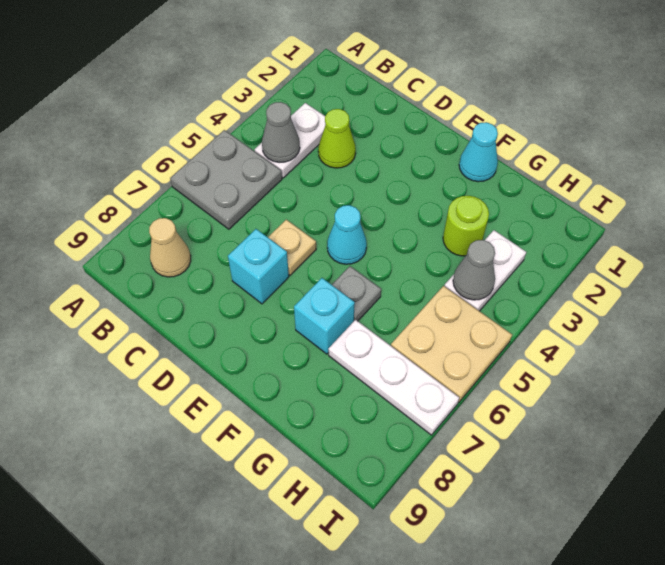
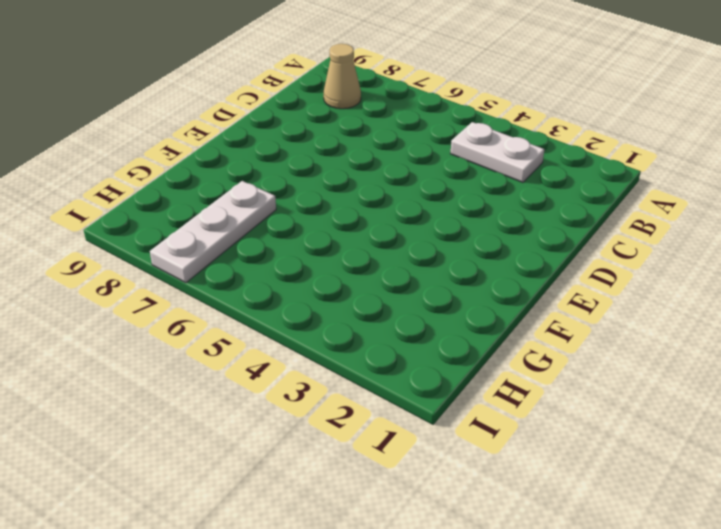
none -> grey plate A5:B6 level 1
none -> lime cone C3 level 1
none -> tan plate D6 level 1

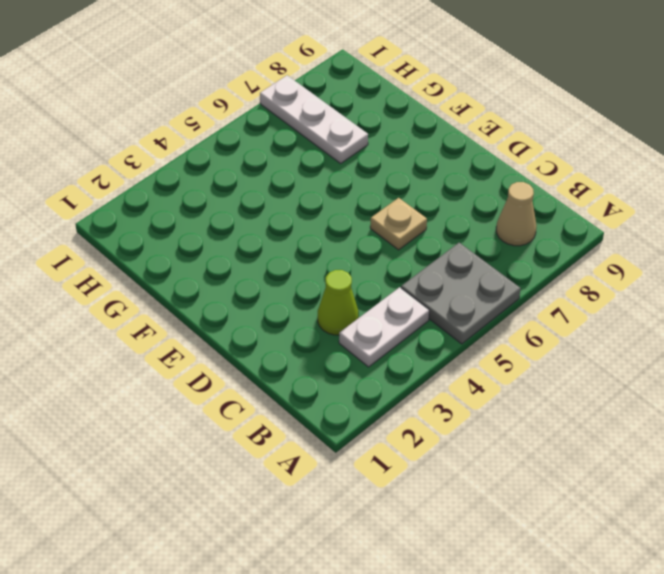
none -> cyan brick D7 level 1
none -> cyan cone E5 level 1
none -> cyan cone F1 level 1

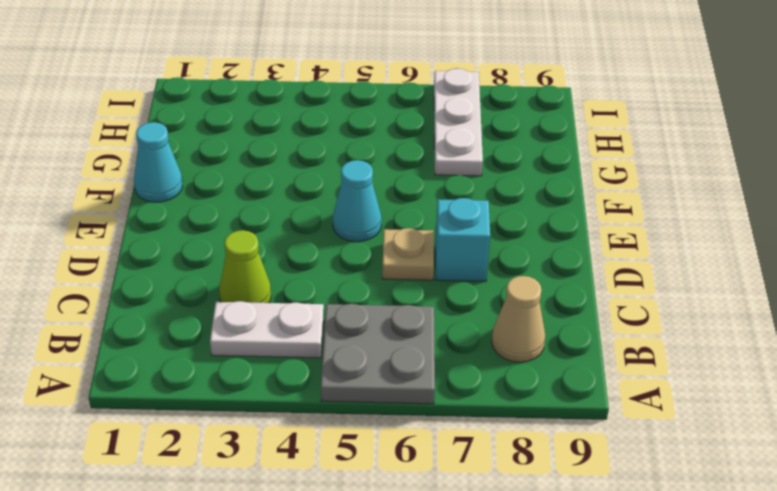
none -> grey plate F6 level 1
none -> cyan brick F7 level 1
none -> lime round brick G3 level 1

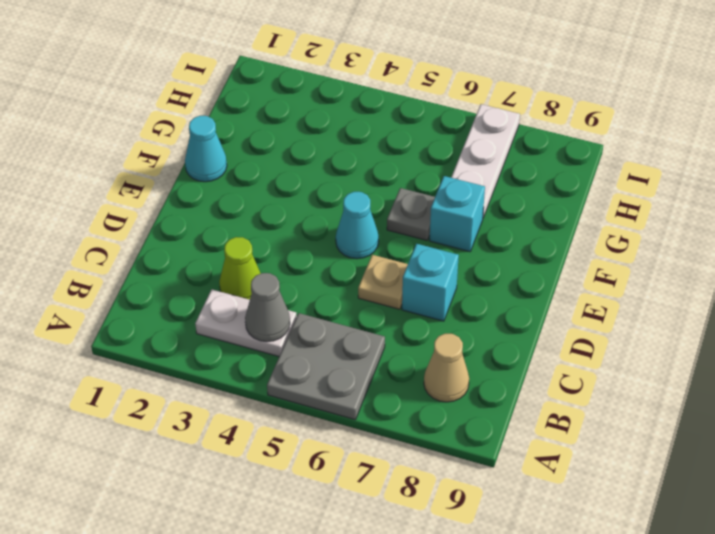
none -> lime round brick G3 level 1
none -> white plate H3:H4 level 1
none -> tan plate H5:I6 level 1

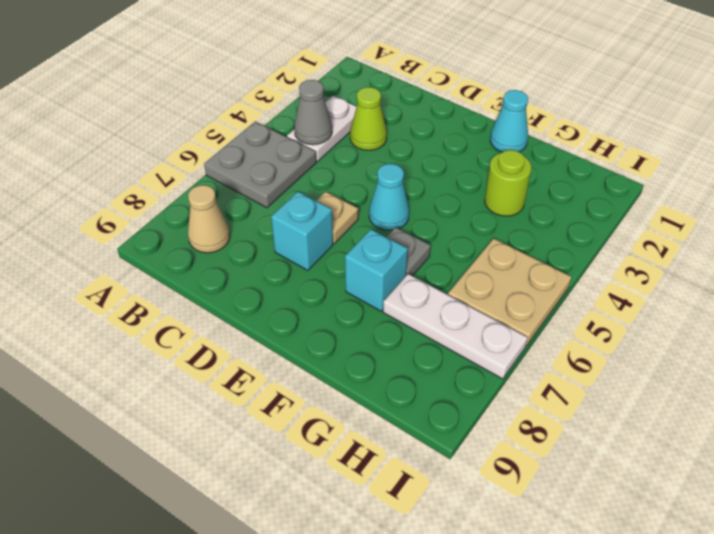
none -> white plate H3:H4 level 1
none -> grey cone H4 level 2

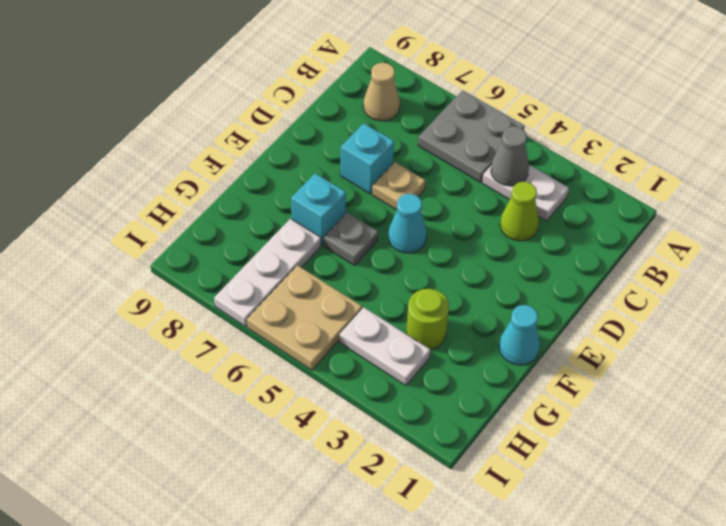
none -> grey cone H4 level 2

